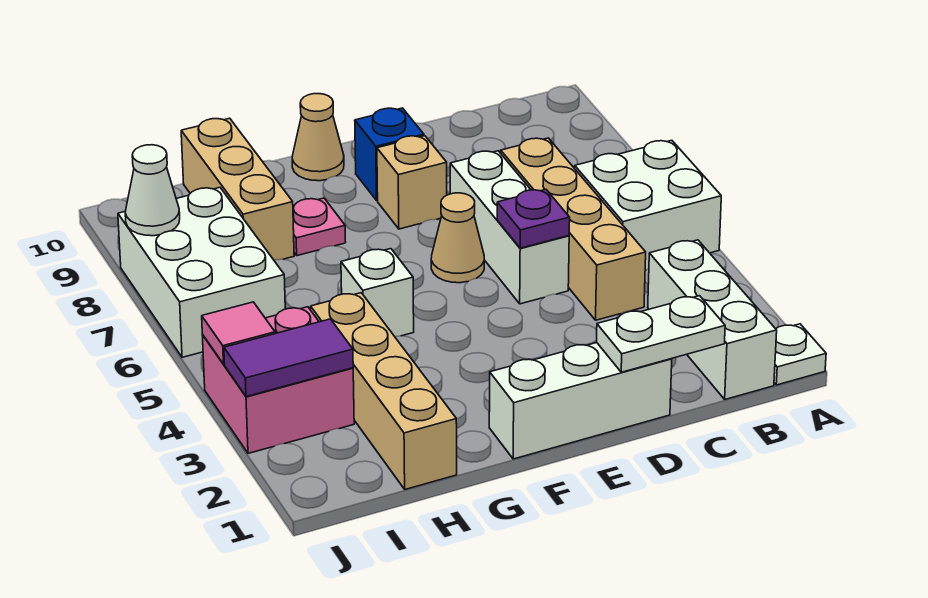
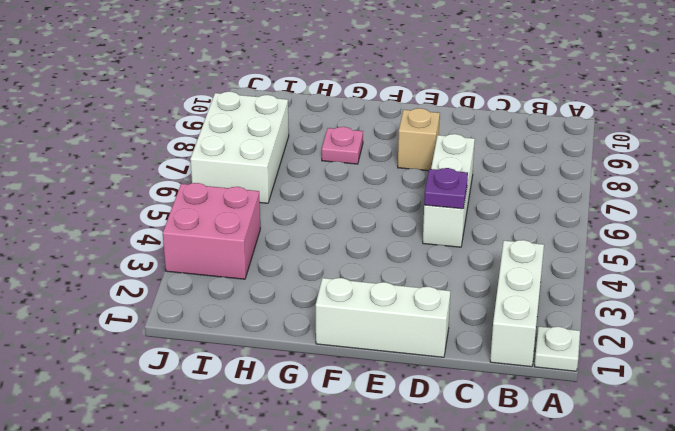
none -> white brick A5:B6 level 1
none -> tan brick C4:C7 level 1
none -> tan cone E6 level 1

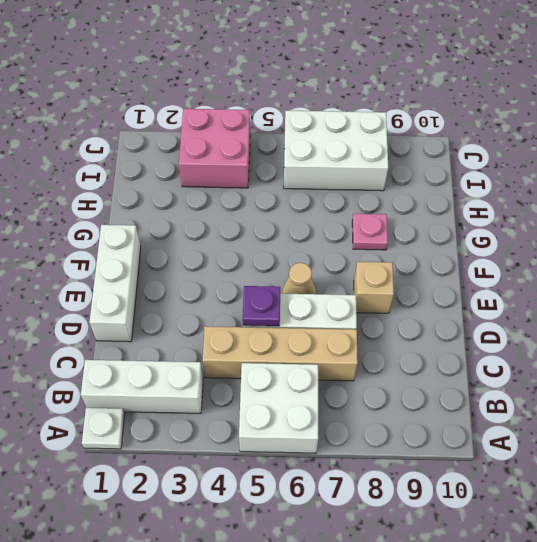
none -> blue brick E9 level 1
none -> tan cone F10 level 1
none -> white brick G5 level 1

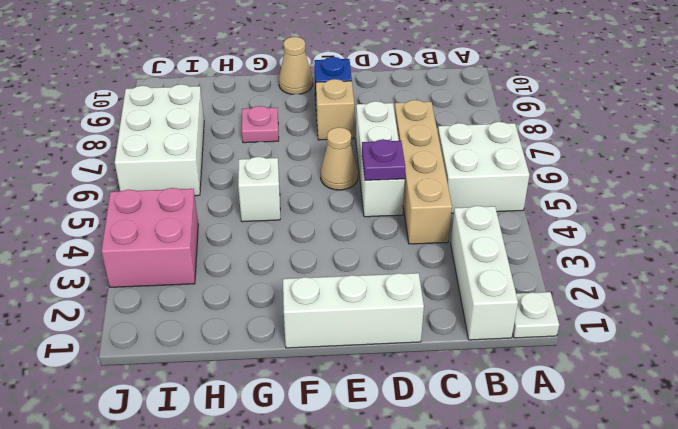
none -> tan brick H1:H4 level 1
none -> tan brick H8:H10 level 1
none -> white plate C1:D1 level 2

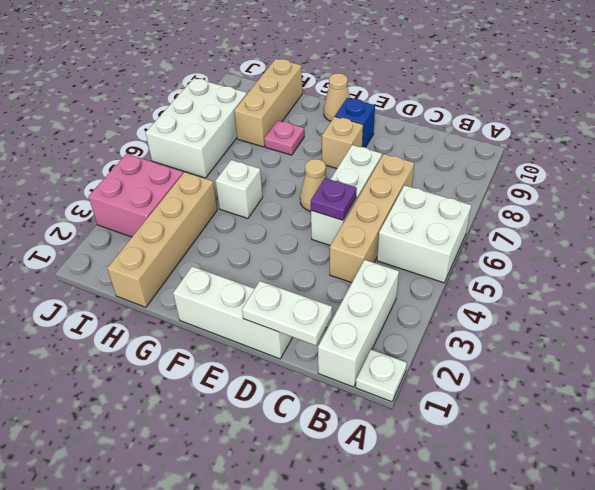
none -> purple tile I3:J3 level 2
none -> pink tile J4 level 2
none -> white cone J8 level 2

